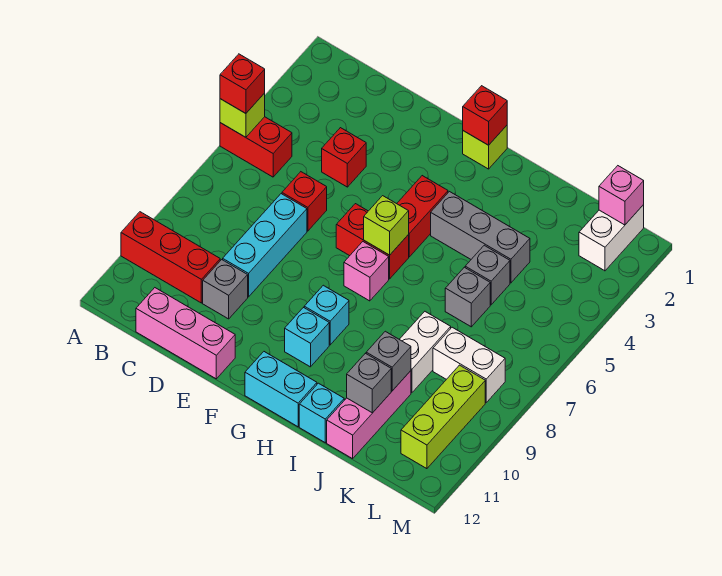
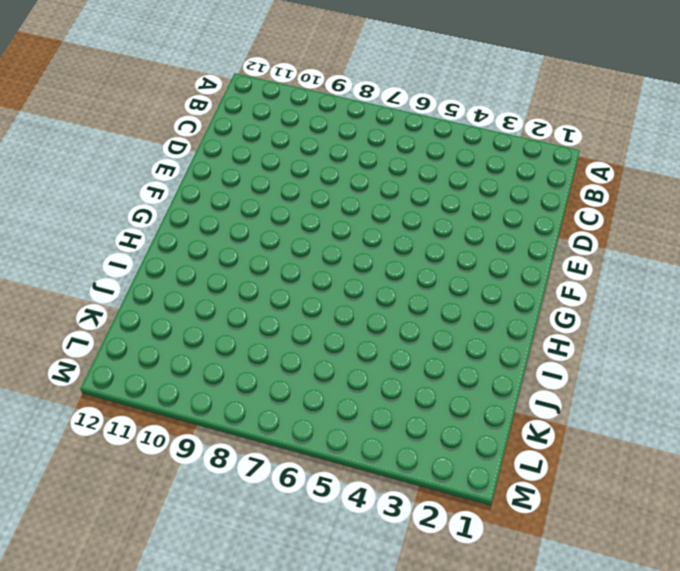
none -> red brick A5:B5 level 1
none -> red brick A10:C10 level 1
none -> pink brick C12:E12 level 1
none -> red brick D4 level 1

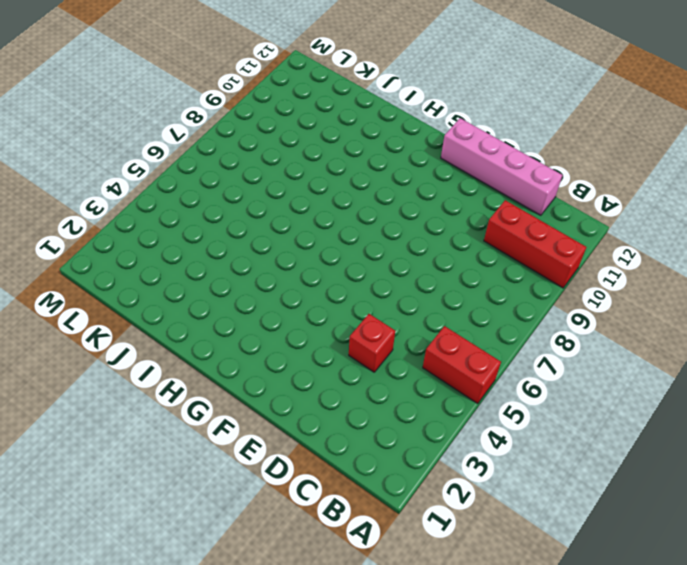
pink brick C12:F12 level 1 -> pink brick C12:E12 level 1
none -> red brick D6 level 1
none -> cyan brick D7:D9 level 1
none -> grey brick D10 level 1
none -> red brick F6:G6 level 1

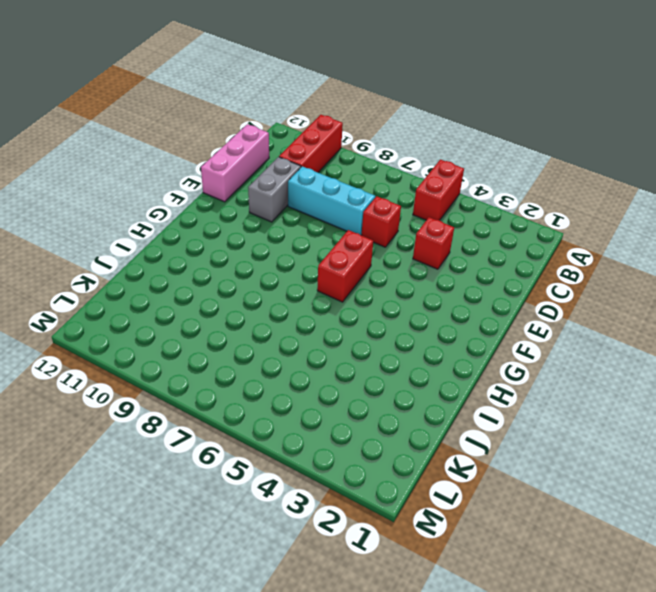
grey brick D10:E10 level 1 -> grey brick D10 level 1
none -> lime brick G1 level 1
none -> red brick G4:G5 level 1
none -> pink brick G7 level 1
none -> cyan brick G9 level 1

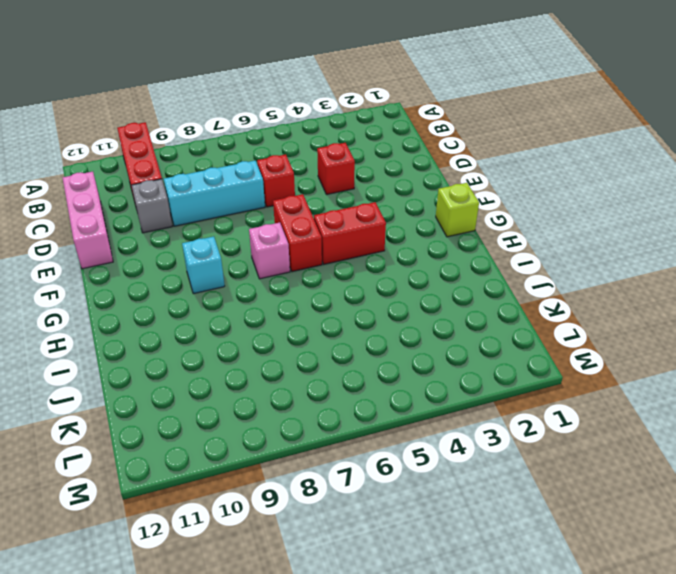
none -> red brick A5:B5 level 1
none -> cyan brick G10 level 1
none -> cyan brick G12:H12 level 1
none -> grey brick H4:J4 level 1

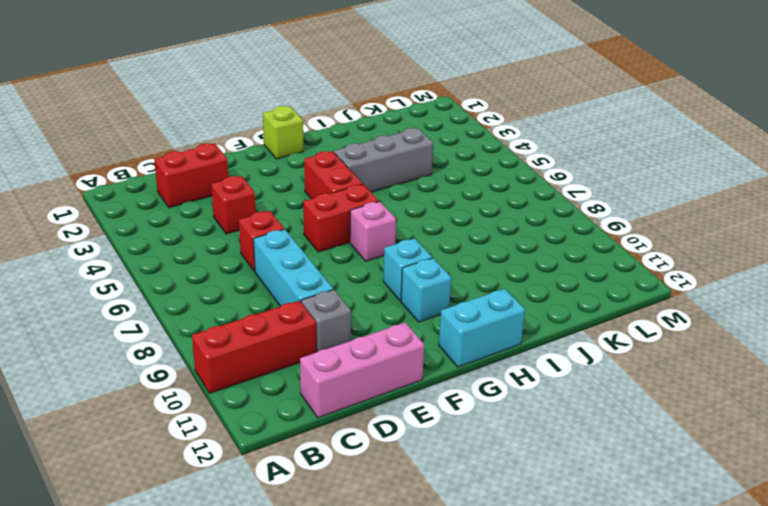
red brick C2:D2 level 1 -> red brick A5:B5 level 1
none -> cyan brick I12 level 1
none -> grey brick J5 level 1
none -> grey brick J6 level 1
none -> white brick J8:J9 level 1

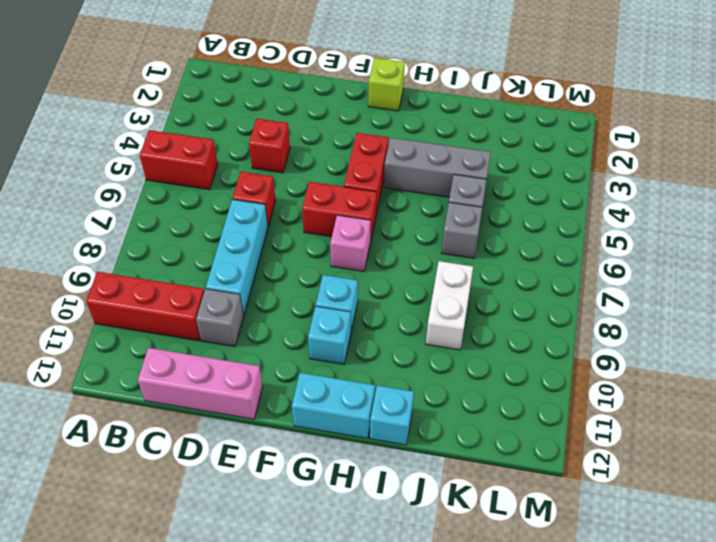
none -> pink brick J10:J12 level 1
none -> white brick K8:L8 level 1
none -> white brick L1:L2 level 1
none -> lime brick L9:L11 level 1

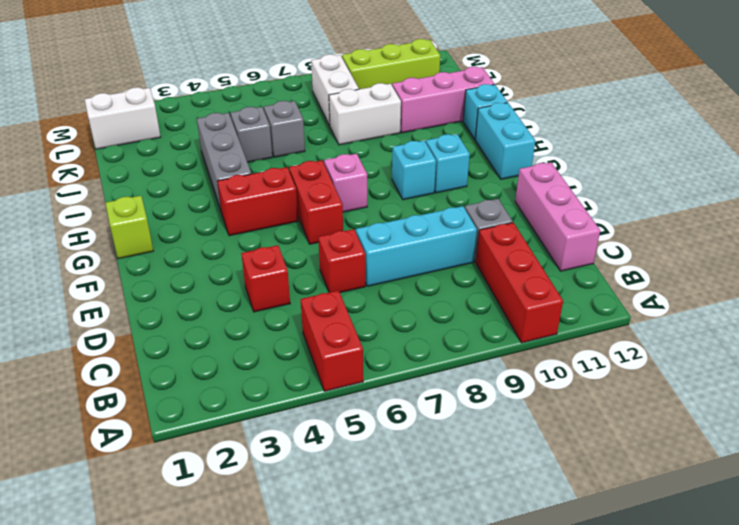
none -> lime brick A5 level 2
none -> red brick G1 level 2
none -> lime brick G6 level 2
none -> grey brick J10 level 2

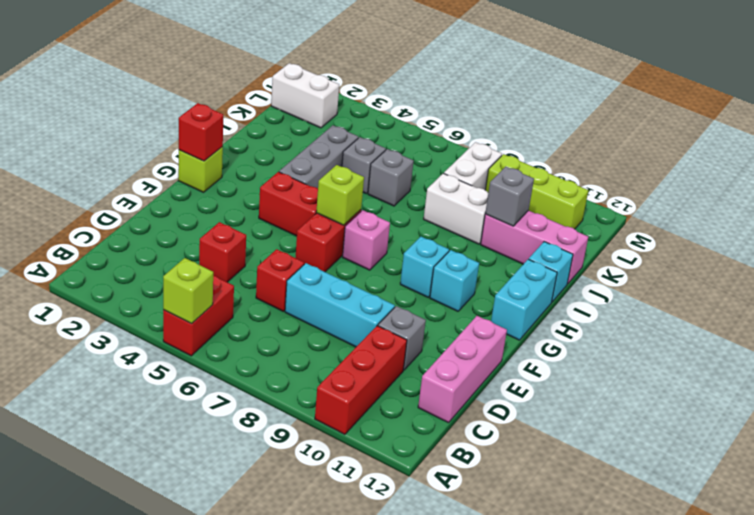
none -> grey brick J11 level 2
none -> pink brick L1 level 2
none -> red brick A5 level 3

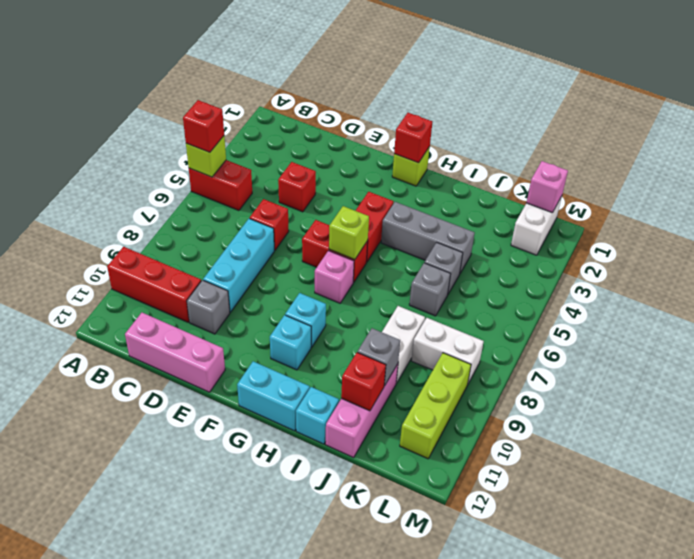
red brick J11 level 2 -> grey brick J11 level 2

